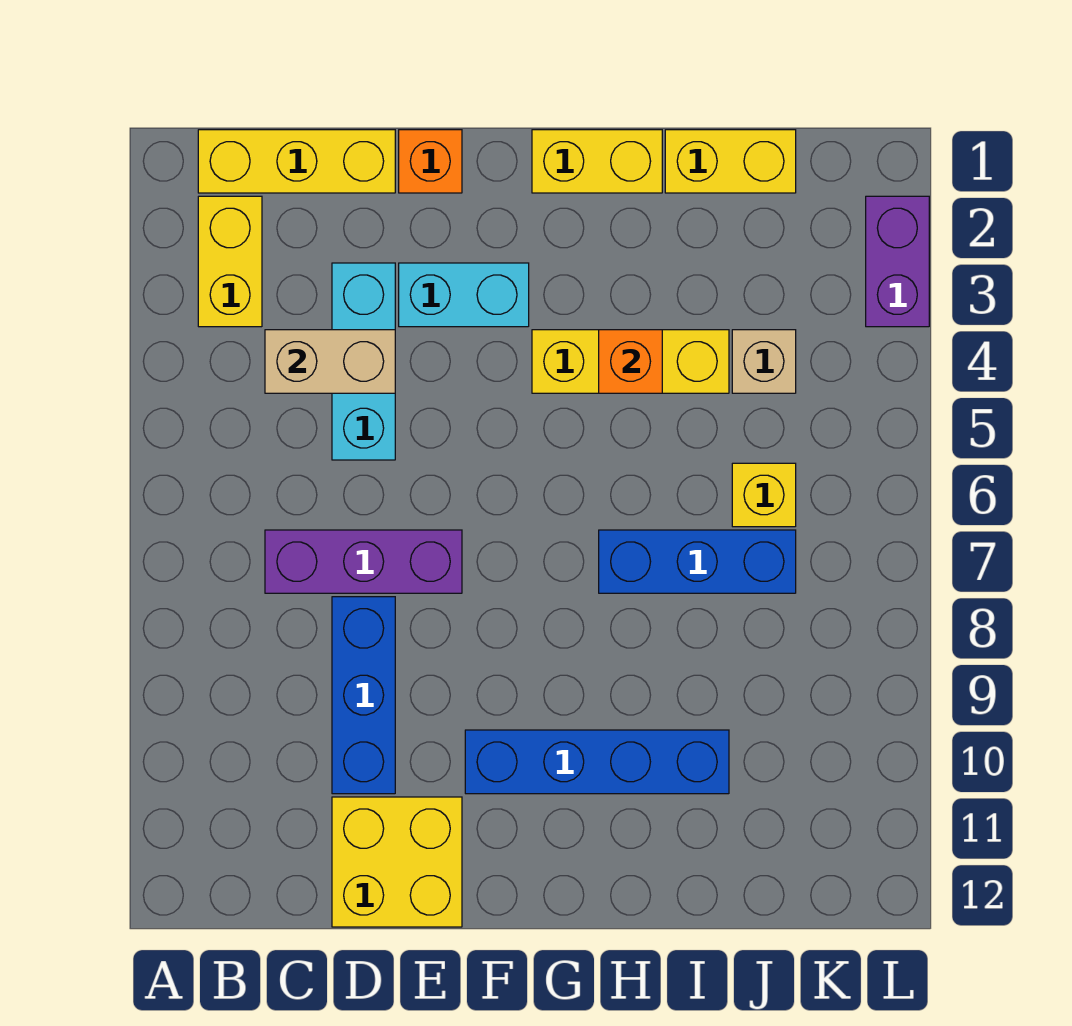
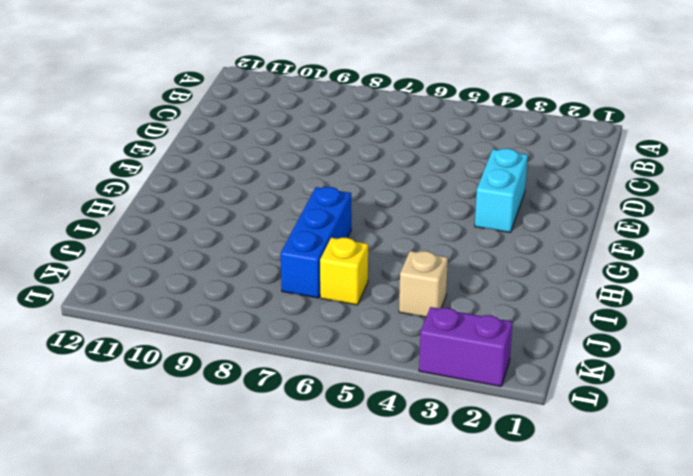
none -> yellow brick B1:D1 level 1
none -> yellow brick B2:B3 level 1
none -> purple brick C7:E7 level 1

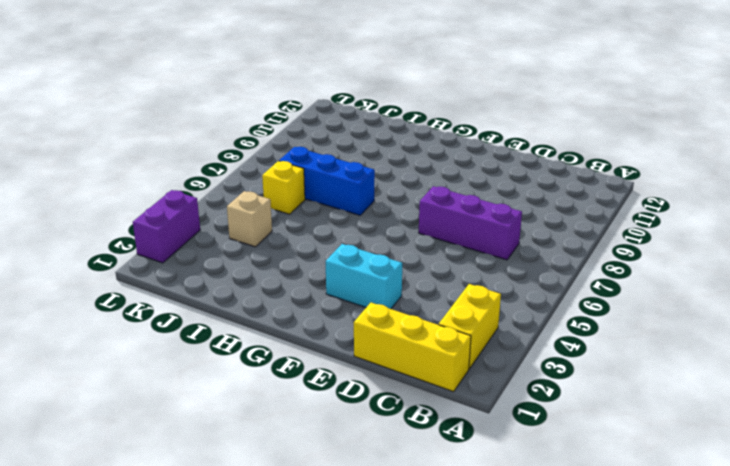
none -> cyan brick D3:D5 level 1
none -> blue brick D8:D10 level 1
none -> yellow brick D11:E12 level 1

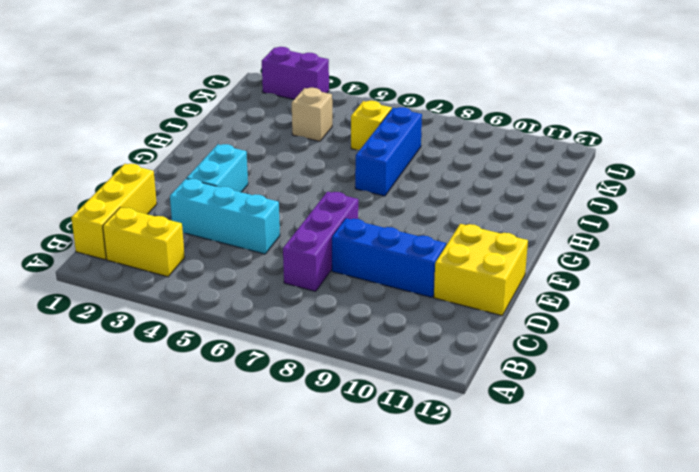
none -> orange brick E1 level 1
none -> blue brick F10:I10 level 1
none -> yellow brick G1:H1 level 1

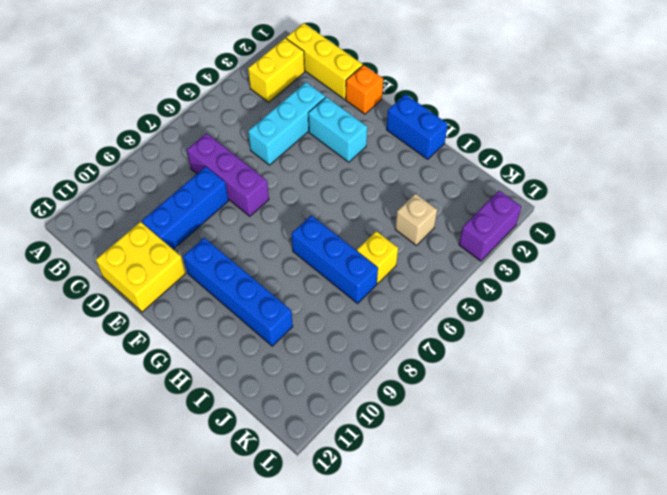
blue brick G1:H1 level 1 -> yellow brick G1:H1 level 1
none -> yellow brick G4:I4 level 1
none -> yellow brick I1:J1 level 1
none -> tan brick C4:D4 level 2

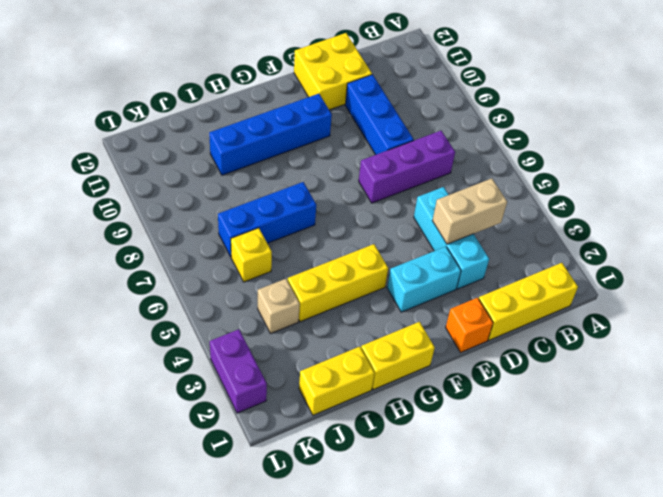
none -> yellow brick B2:B3 level 1
none -> orange brick H4 level 2

